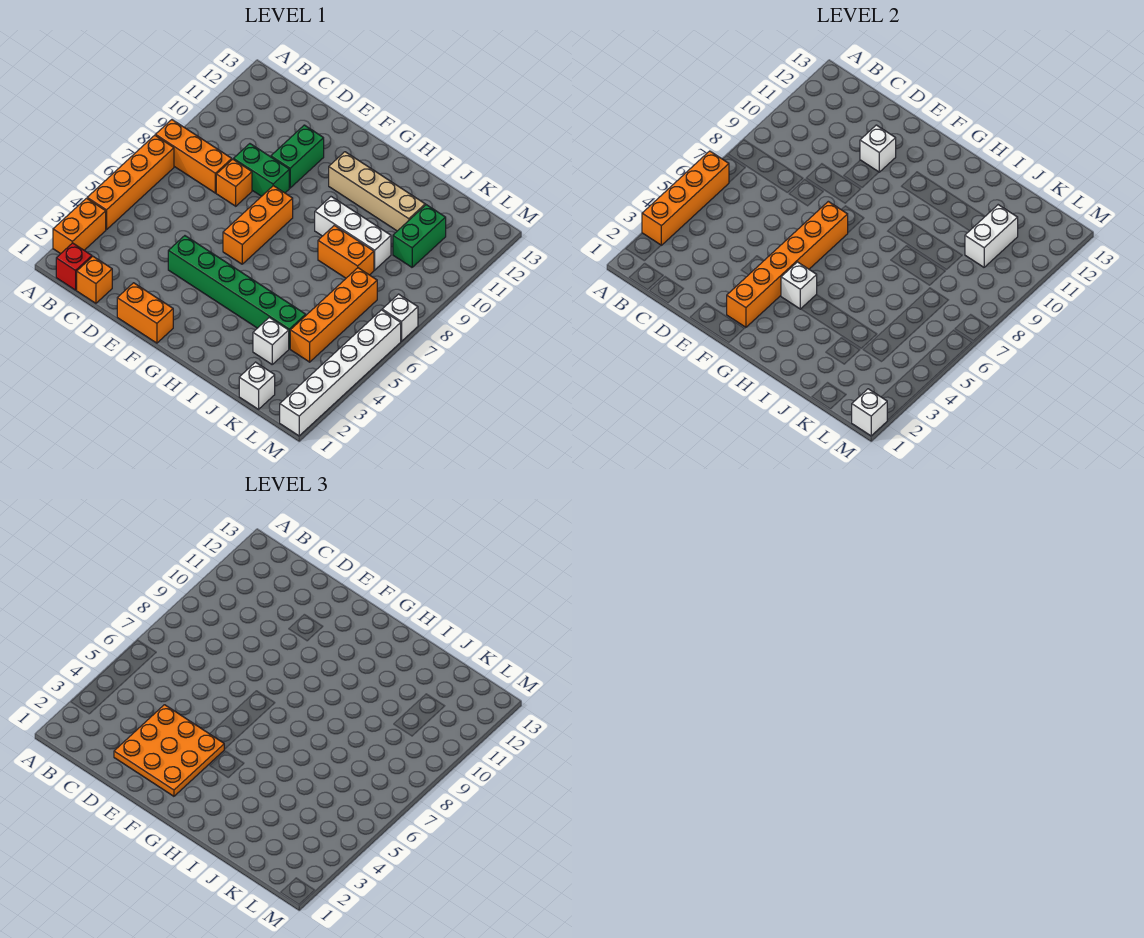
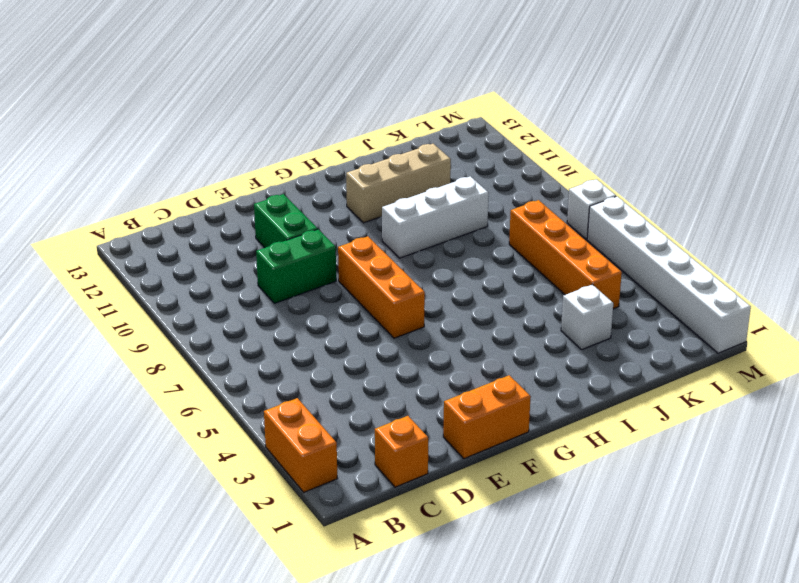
tan brick H11:J11 level 1 -> tan brick G11:J11 level 1
none -> orange brick A4:A7 level 1
none -> orange brick A8:C8 level 1
none -> red brick B1 level 1

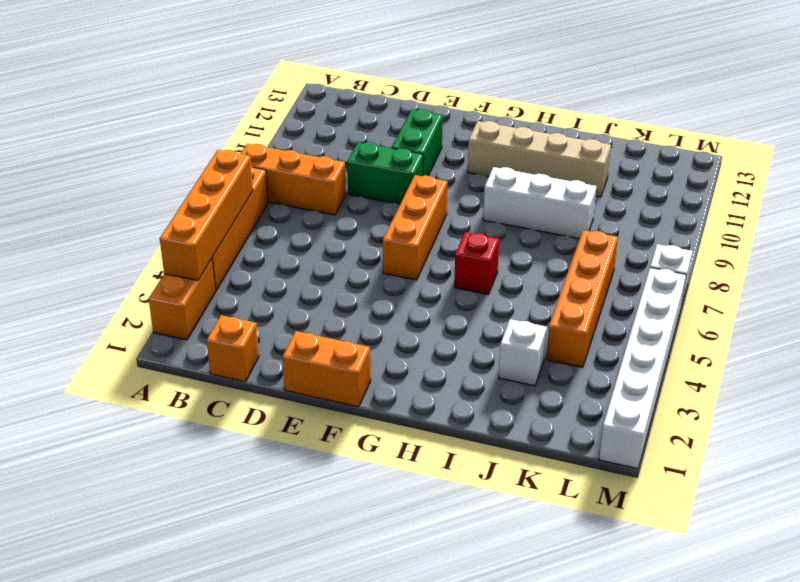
red brick H6 level 1 -> red brick B1 level 1
none -> orange brick D8 level 1
none -> green brick E4:J4 level 1
none -> orange brick I8:J8 level 1

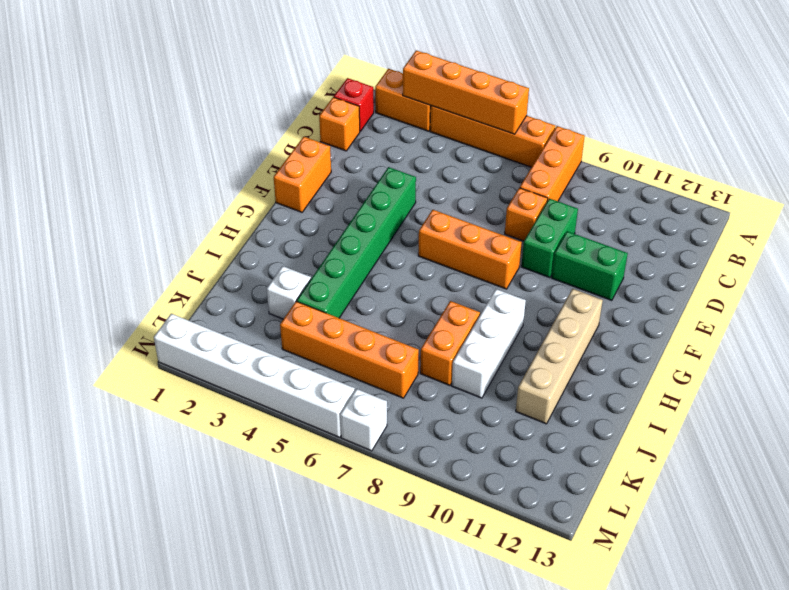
none -> white brick K1 level 1
none -> green brick K10:K11 level 1
none -> white brick E11 level 2

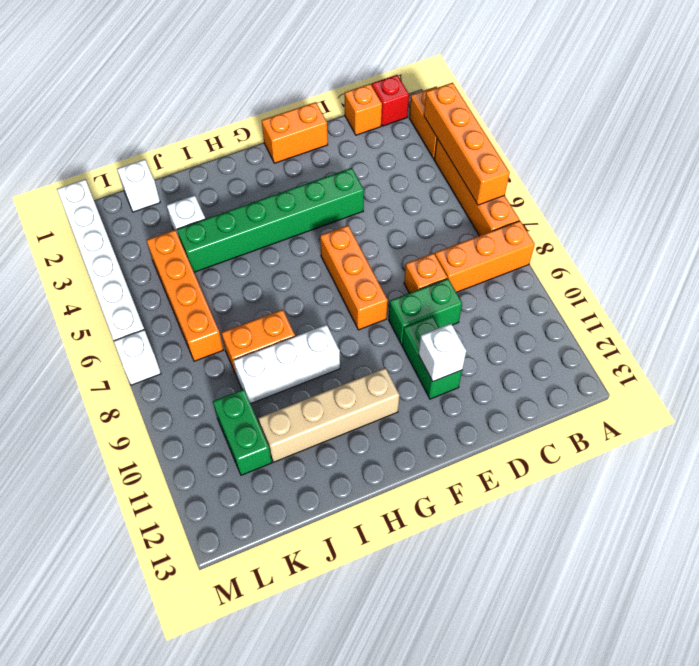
none -> orange brick F2:F7 level 2
none -> white brick G4 level 2
none -> white brick K10:K11 level 2

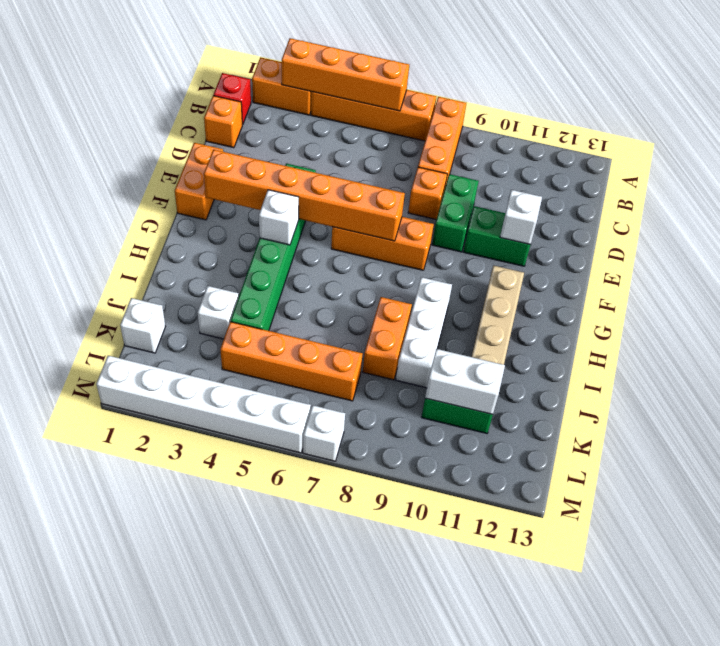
none -> white brick M1 level 2
none -> orange plate D2:F4 level 3

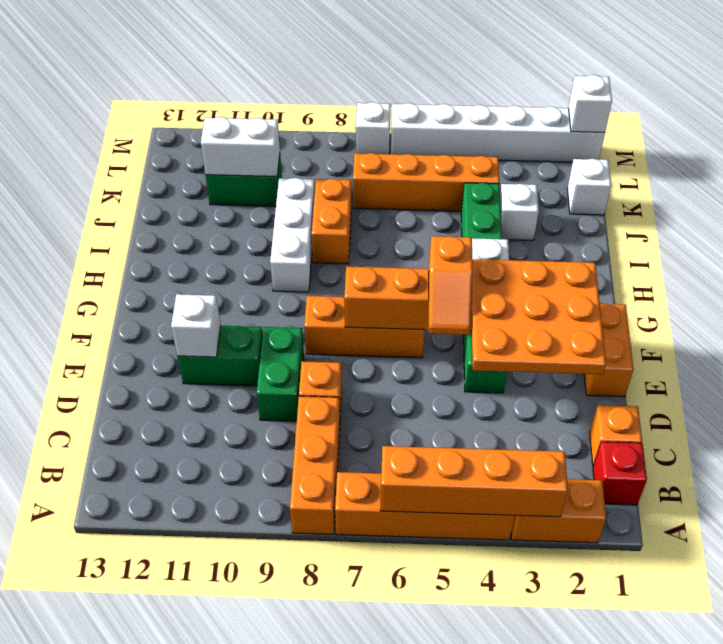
orange slope E5:F5 level 3 top F -> none
none -> tan brick G11:J11 level 1

